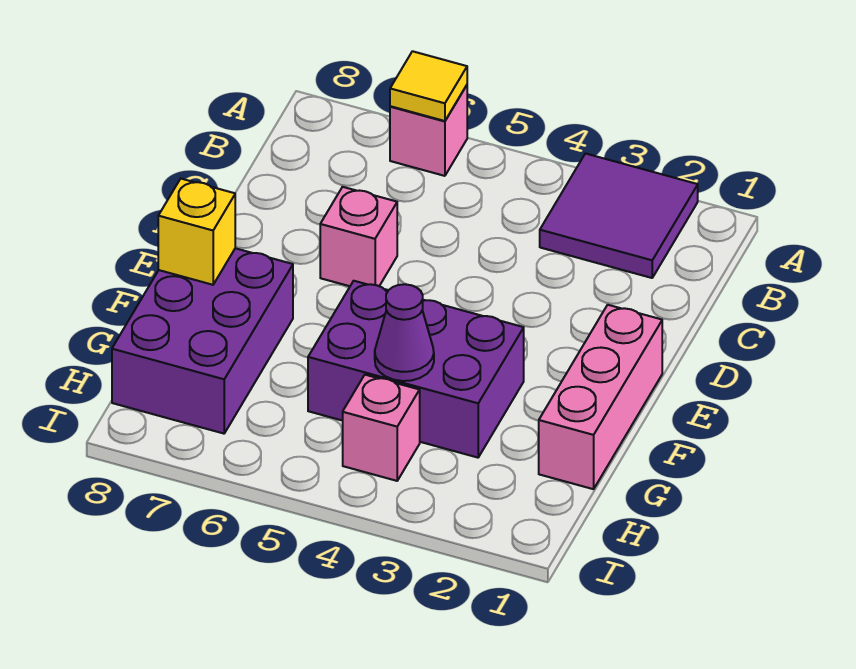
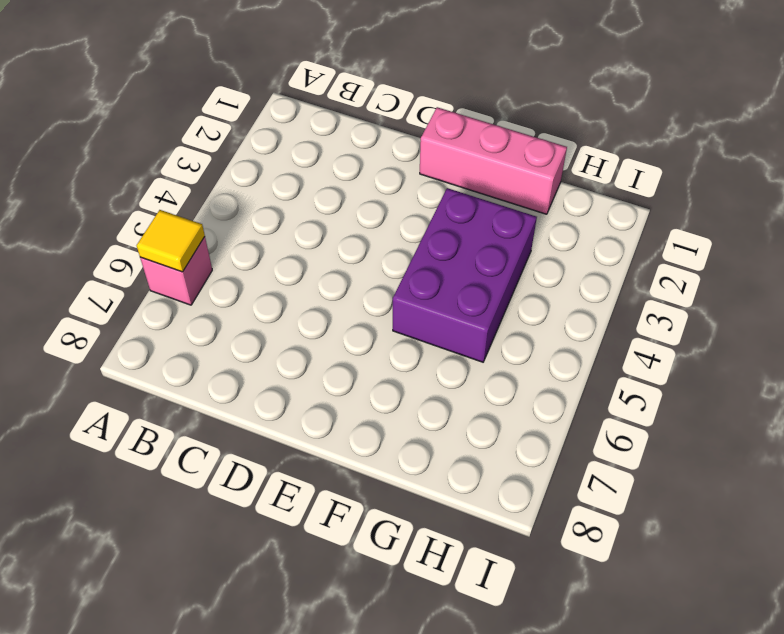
none -> purple tile A2:B3 level 1
none -> pink brick D6 level 1

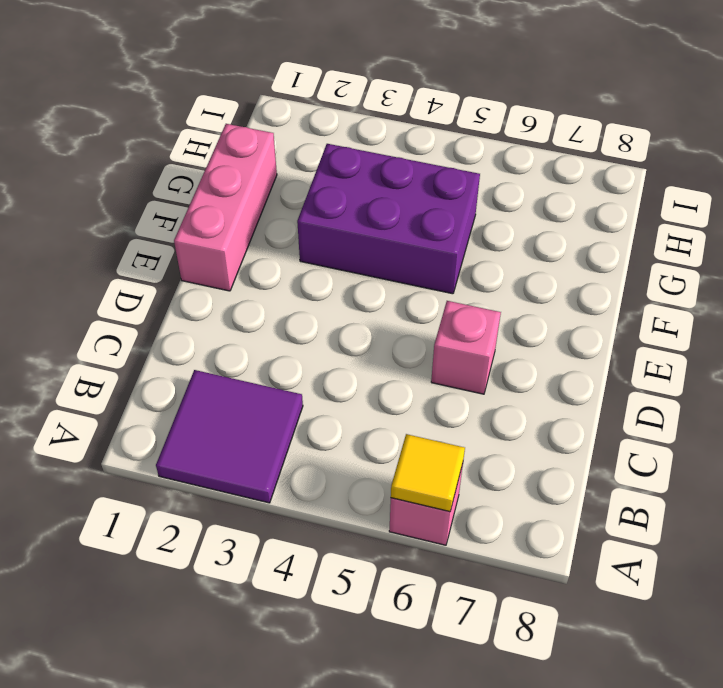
none -> purple brick F7:H8 level 1
none -> pink brick H4 level 1

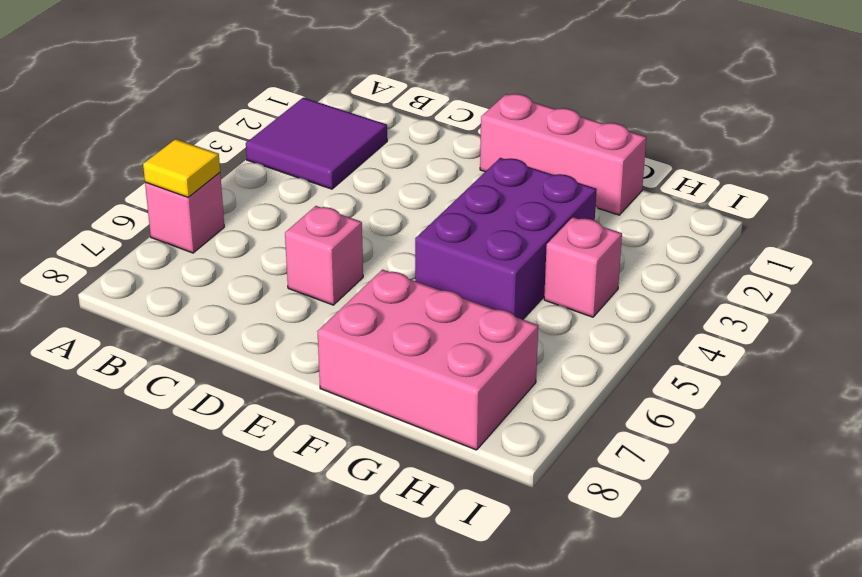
pink brick F7:H8 level 1 -> purple brick F7:H8 level 1
none -> yellow brick F8 level 2
none -> purple cone G4 level 2

